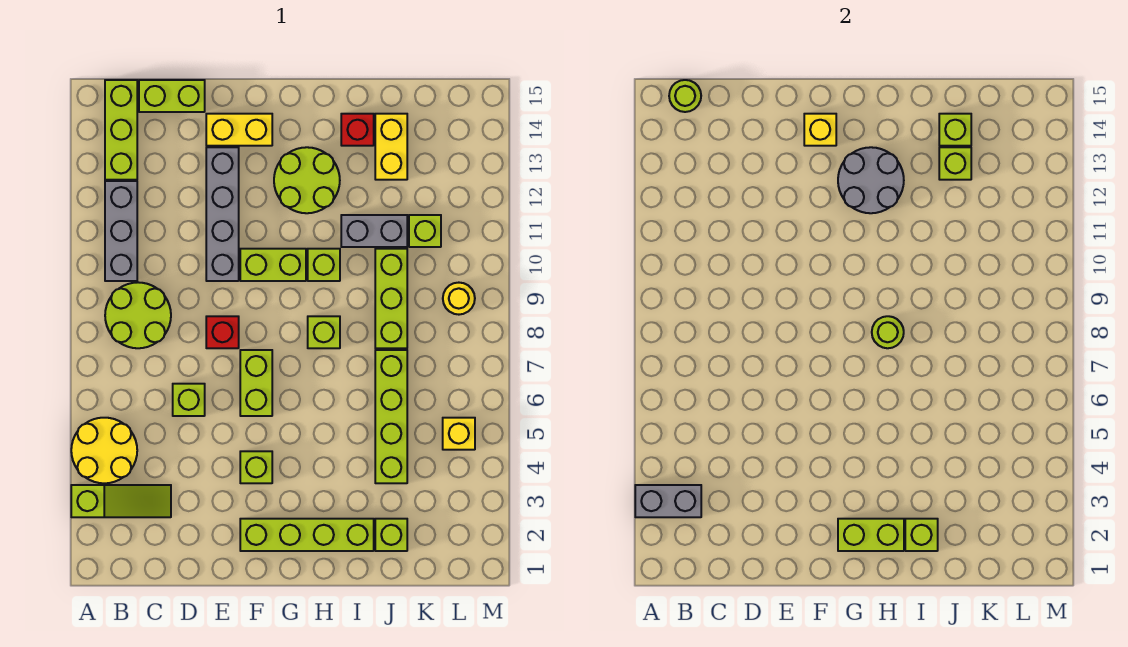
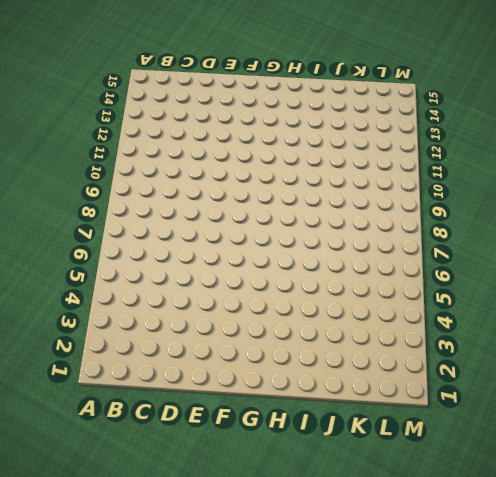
none -> lime slope A3:C3 level 1 top A
none -> yellow round brick A4:B5 level 1
none -> lime round brick B8:C9 level 1
none -> grey brick B10:B12 level 1

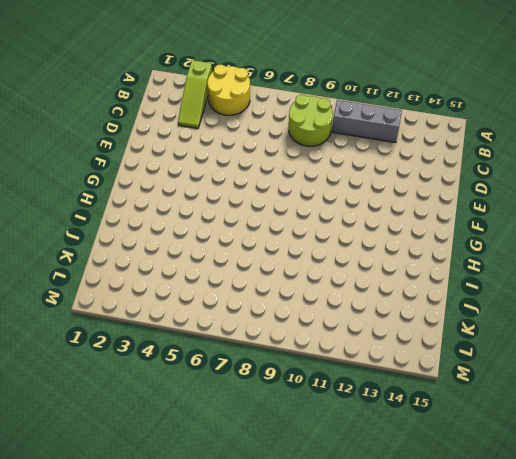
none -> lime brick B13:B15 level 1
none -> lime brick C15:D15 level 1
none -> lime brick D6 level 1
none -> red brick E8 level 1

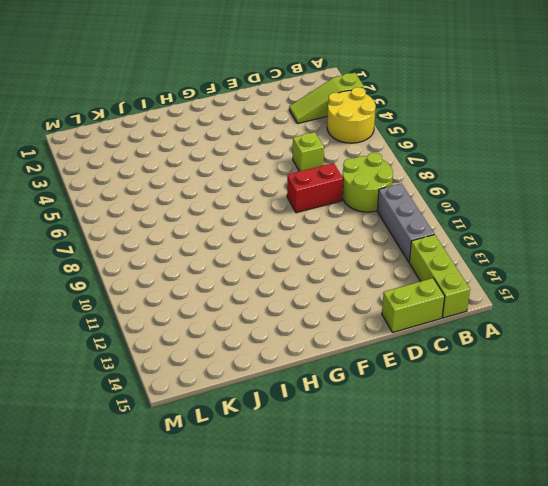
red brick D8:E8 level 1 -> red brick E8 level 1
none -> grey brick E10:E13 level 1
none -> yellow brick E14:F14 level 1
none -> lime brick F2:I2 level 1
none -> lime brick F4 level 1

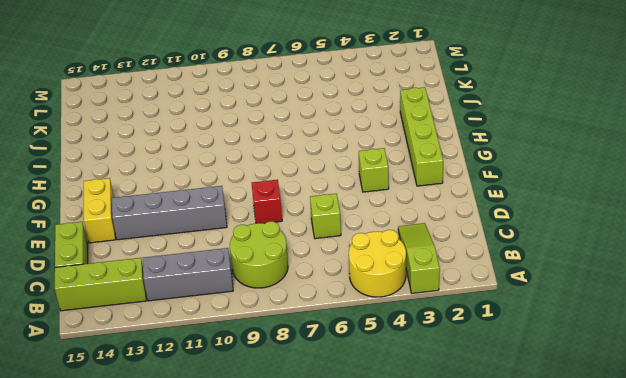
none -> lime brick F6:F7 level 1
none -> lime brick F10:G10 level 1
none -> lime round brick G12:H13 level 1
none -> lime brick H8 level 1

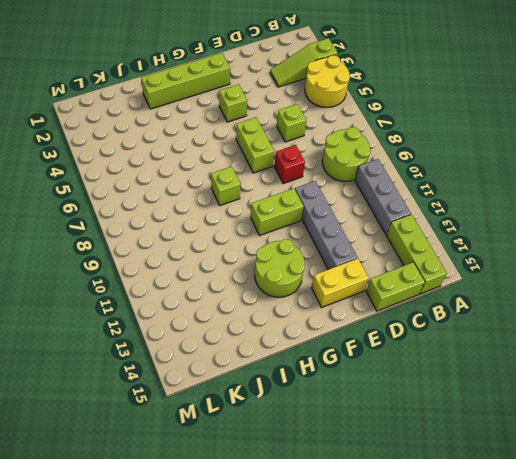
none -> lime brick H10 level 1
none -> grey brick I11:J11 level 1
none -> red brick I14 level 1
none -> lime brick J2 level 1

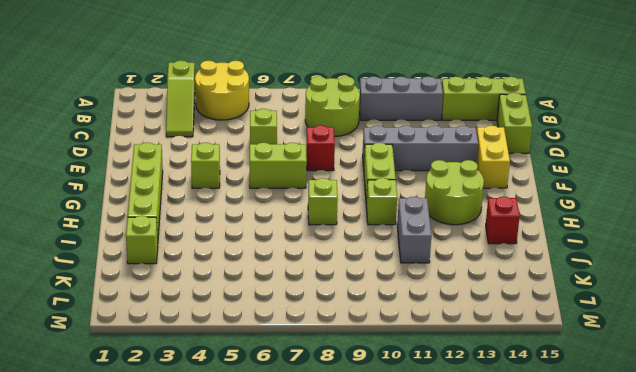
none -> lime brick J4:J7 level 1
none -> lime brick J8:J10 level 1
none -> yellow brick J13:J14 level 1
none -> lime brick K11 level 1

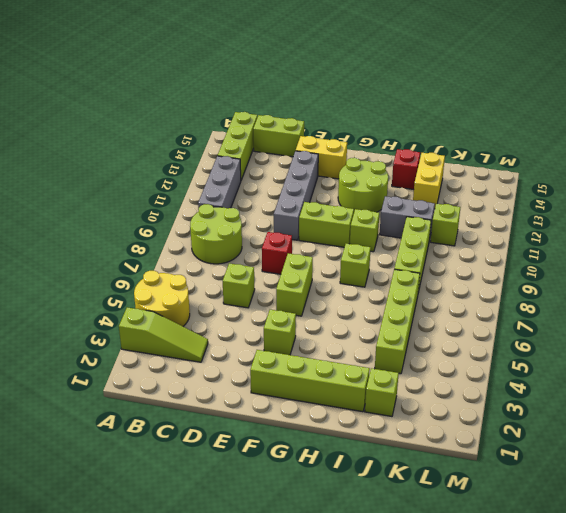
none -> yellow brick L5 level 1
none -> yellow round brick L9 level 1
none -> grey brick A3:B3 level 2
none -> lime round brick B15 level 2

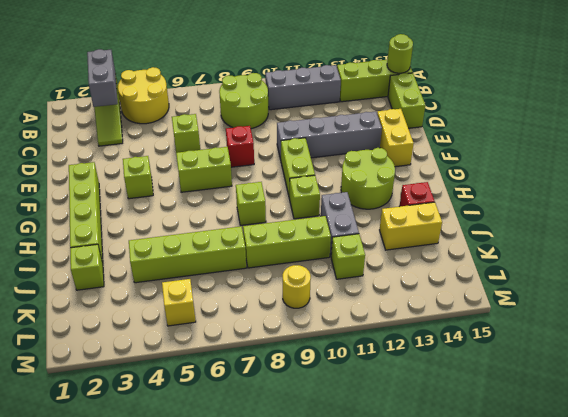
none -> yellow brick F14 level 2
none -> lime brick G2:H2 level 2
none -> grey round brick G12:H13 level 2
none -> lime round brick H8 level 2

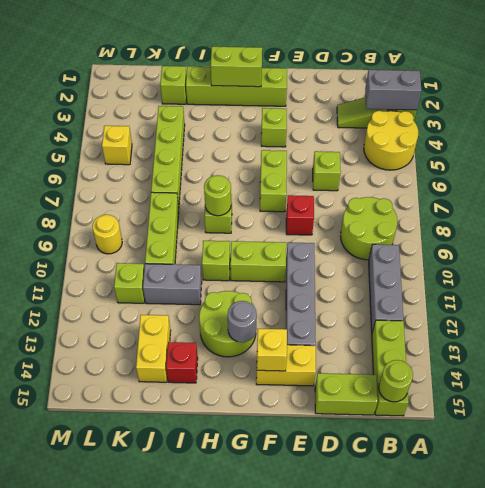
grey round brick G13 level 2 -> grey round brick G12:H13 level 2
none -> lime brick I2 level 2
none -> lime brick J13 level 2
none -> lime brick J14 level 2

